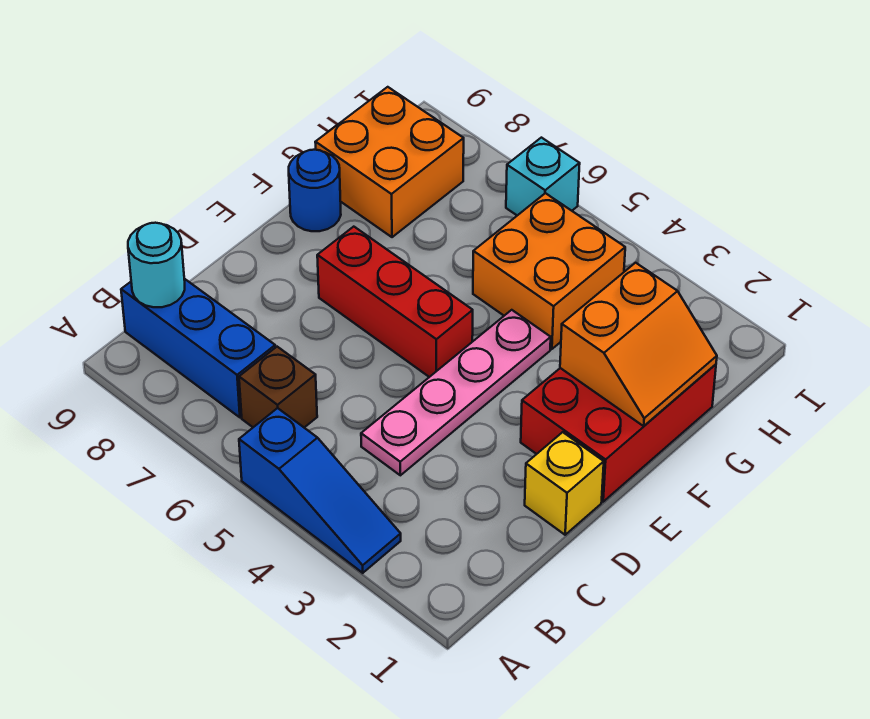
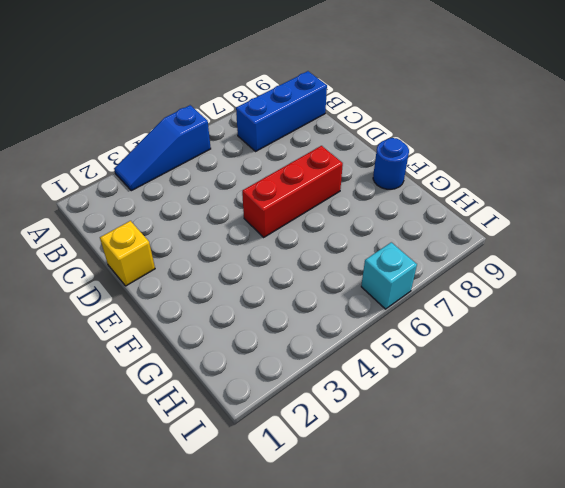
none -> brown brick B6 level 1
none -> pink plate C4:F4 level 1
none -> red brick E1:G2 level 1

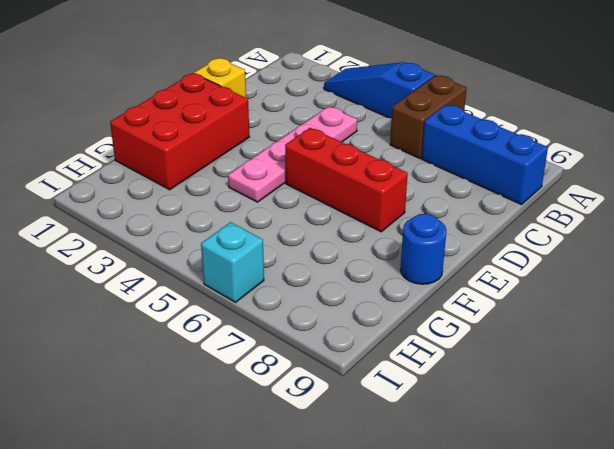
brown brick A6:B6 level 1 -> brown brick B6 level 1
none -> orange brick G4:H5 level 1
none -> orange brick G8:H9 level 1
none -> cyan round brick B9 level 2

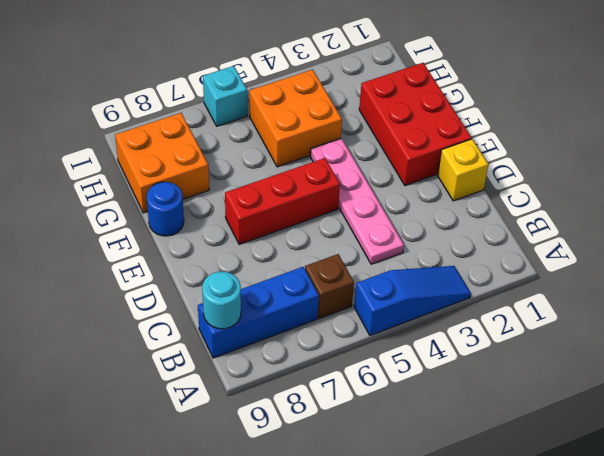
none -> orange slope F1:G2 level 2 top 2

